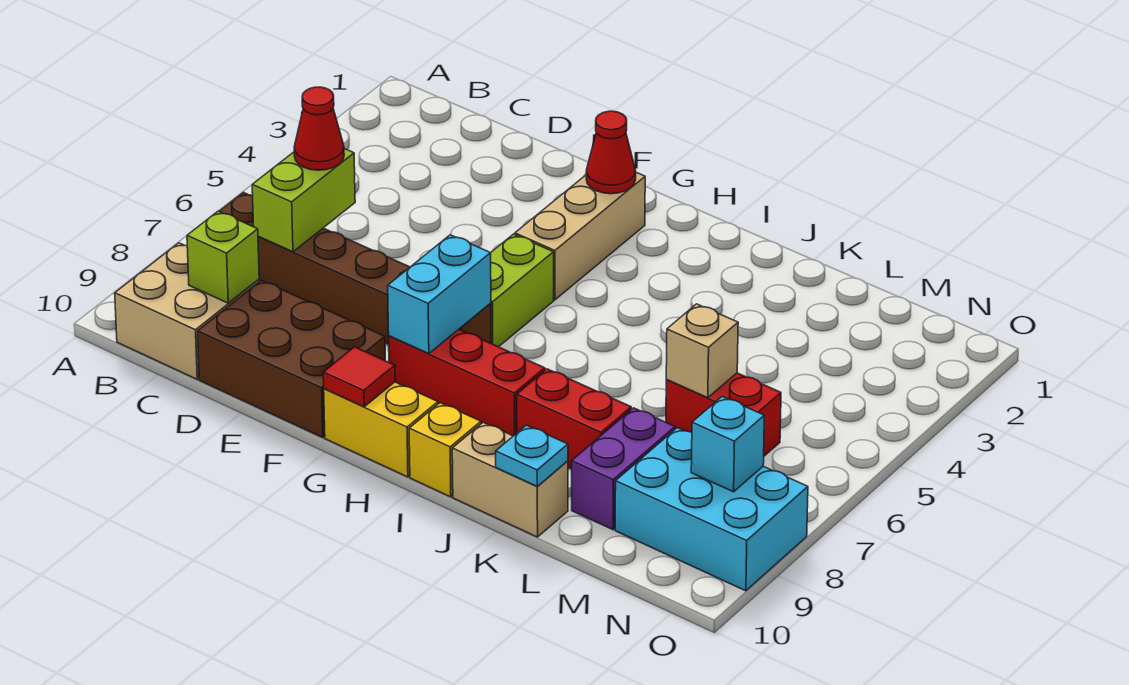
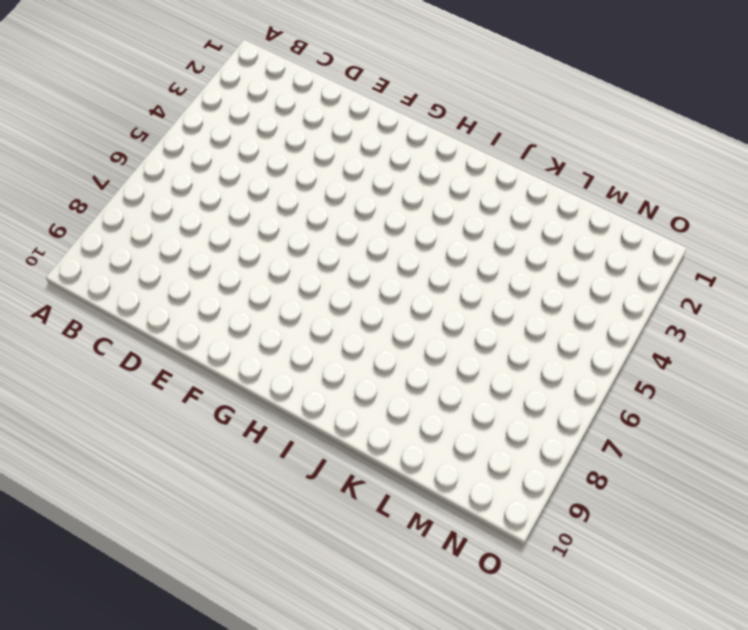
none -> brown brick B7:G7 level 1
none -> tan brick B9:C10 level 1
none -> brown brick D9:F10 level 1

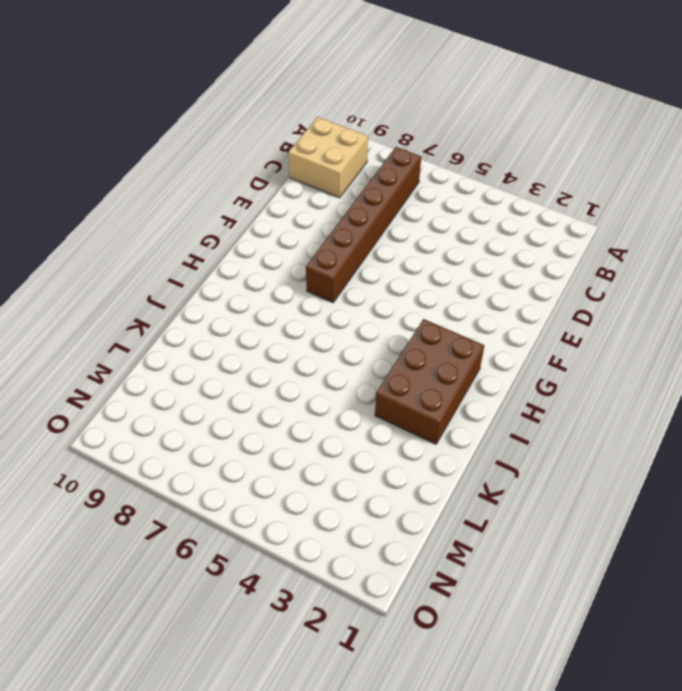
brown brick H2:J3 level 1 -> brown brick D9:F10 level 1
none -> tan brick G2:G4 level 1
none -> lime brick G5:G6 level 1
none -> red brick G8:I8 level 1

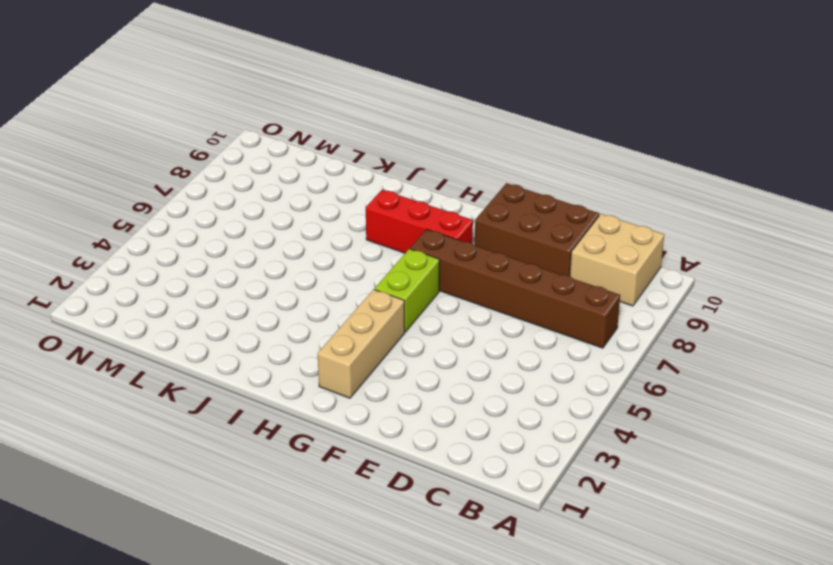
none -> yellow brick G10:H10 level 1
none -> yellow brick I10 level 1
none -> red brick J8:K8 level 1

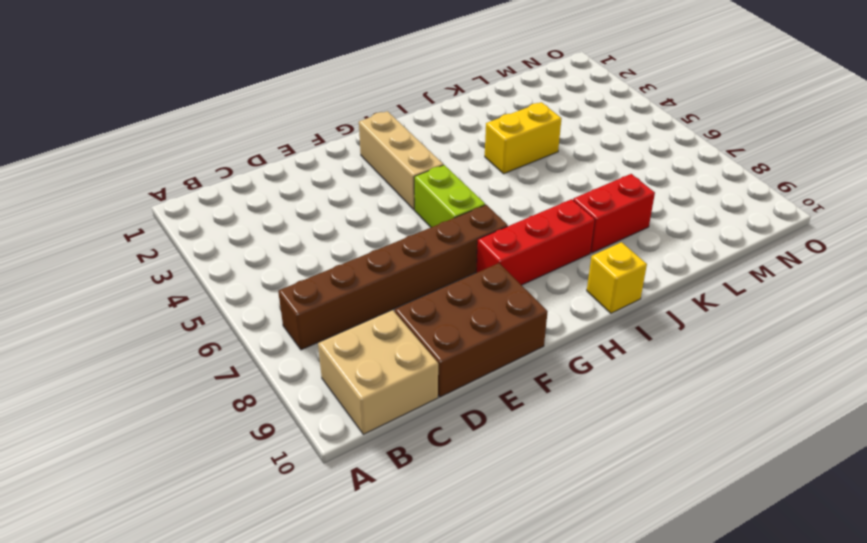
yellow brick J4:K4 level 1 -> yellow brick G10:H10 level 1
none -> tan brick J10:K10 level 1
none -> red brick L6:M6 level 1
none -> purple brick L8:L9 level 1

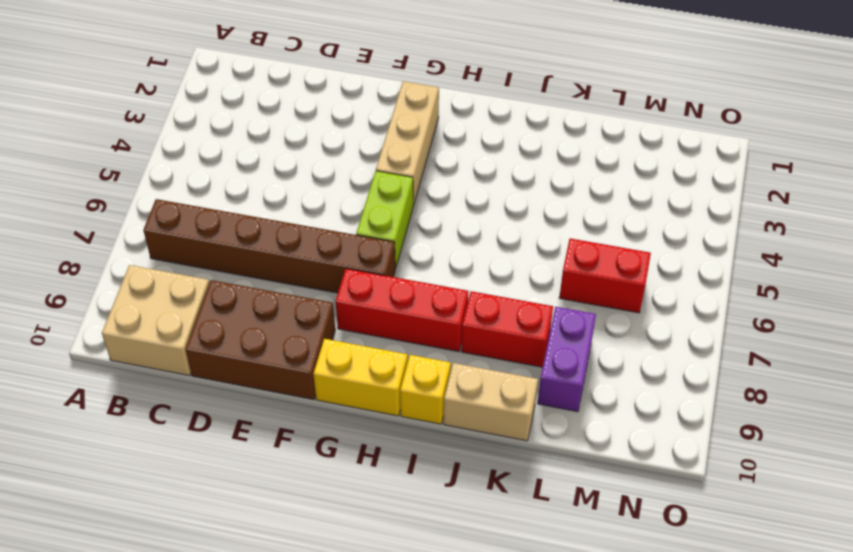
none -> cyan brick M8:O9 level 1
none -> lime brick C6:C7 level 2
none -> lime brick C9 level 2

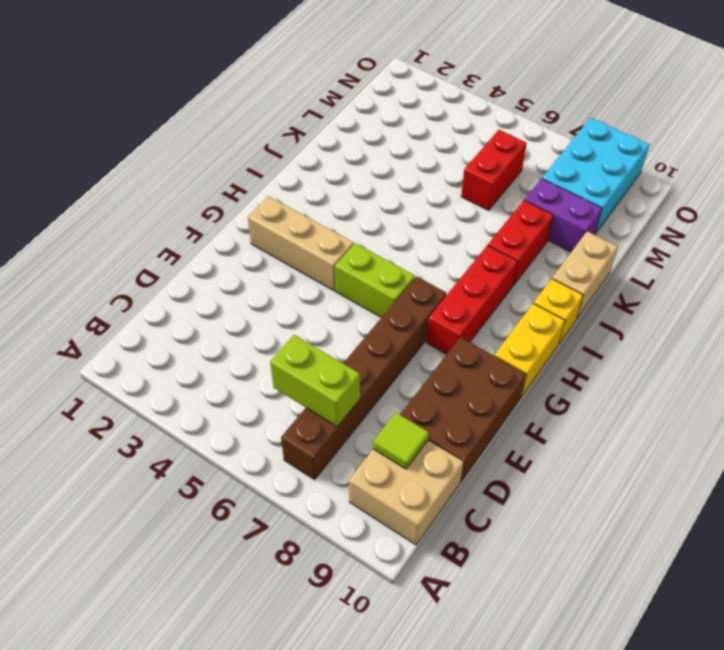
lime tile C9 level 2 -> lime brick C9 level 2
none -> red cone G2 level 2
none -> cyan brick G7:G8 level 2
none -> red tile G10 level 2

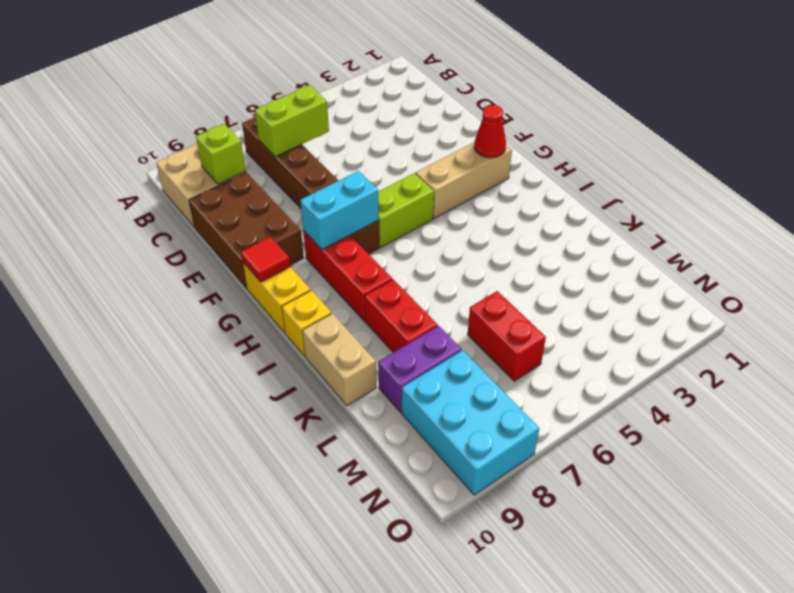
none -> cyan plate K10 level 2
none -> tan brick L6 level 2
none -> cyan brick N8 level 2

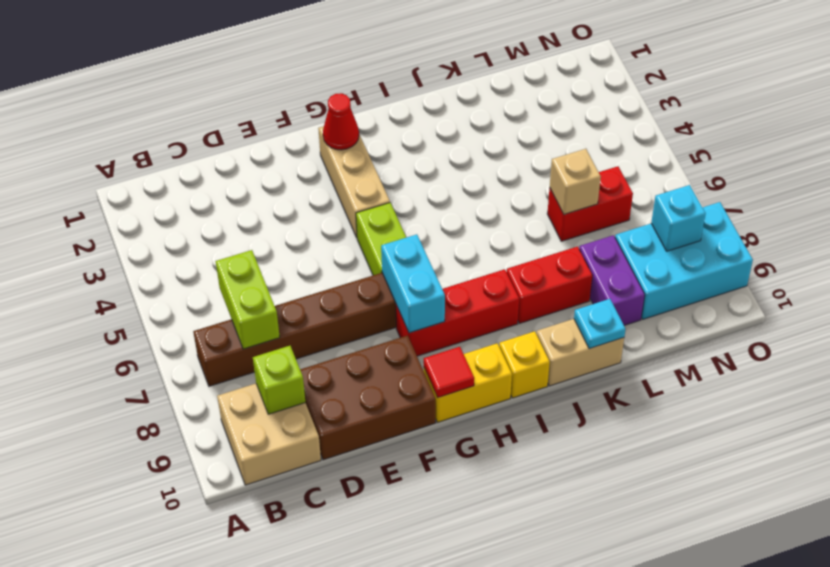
none -> red cone C6 level 3

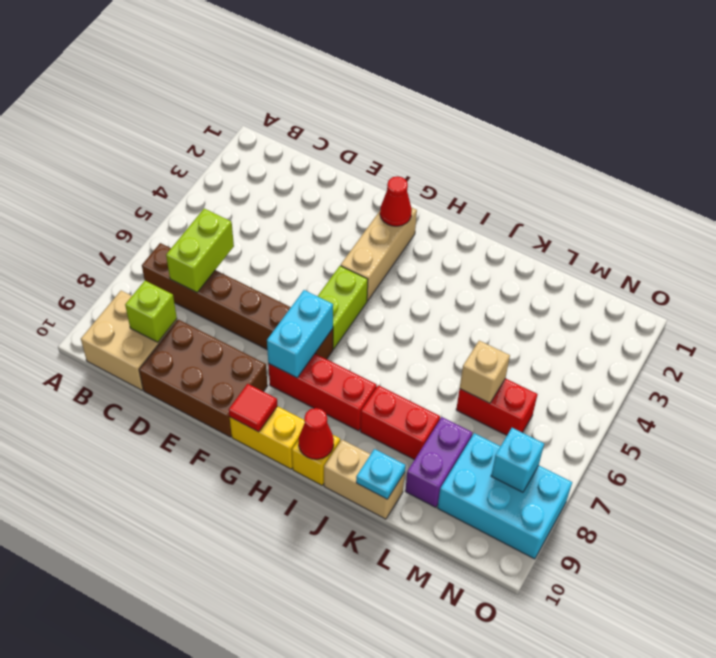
red cone I10 level 2 -> red cone C6 level 3

